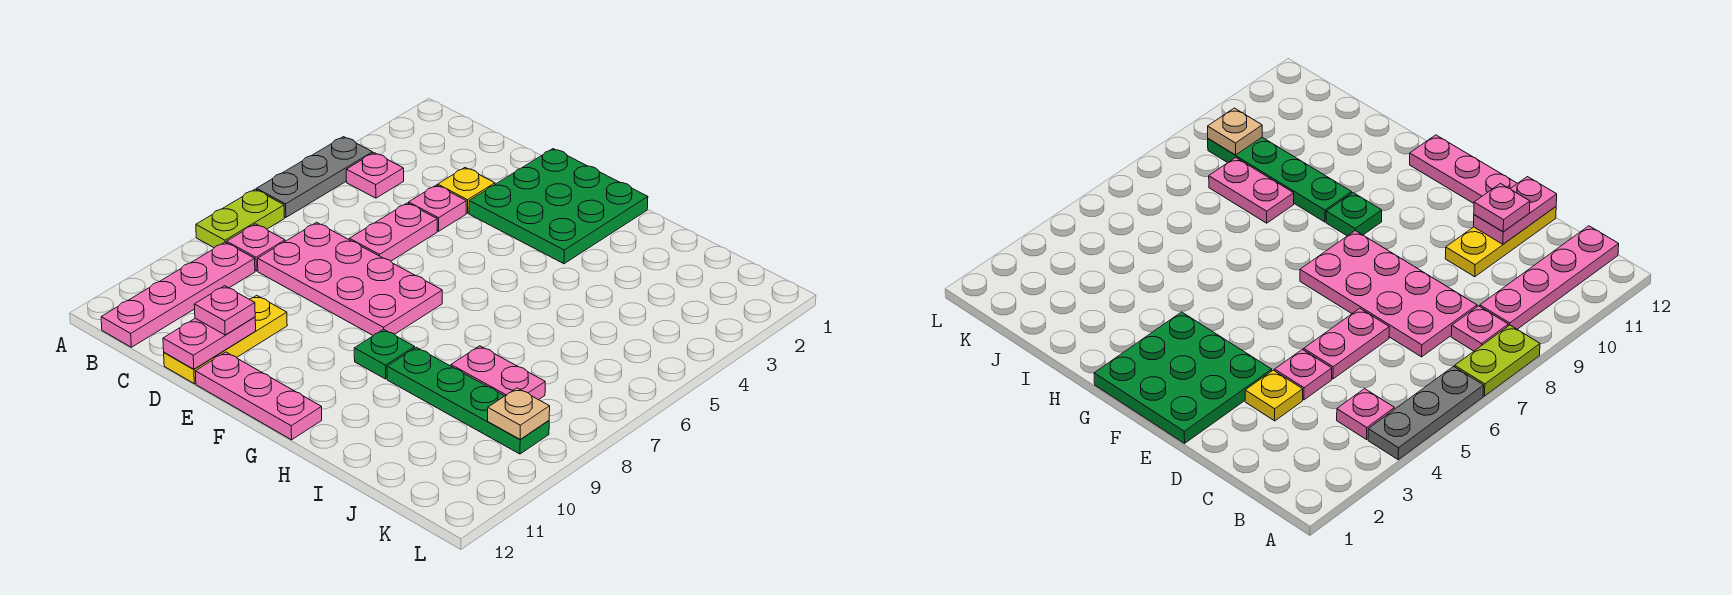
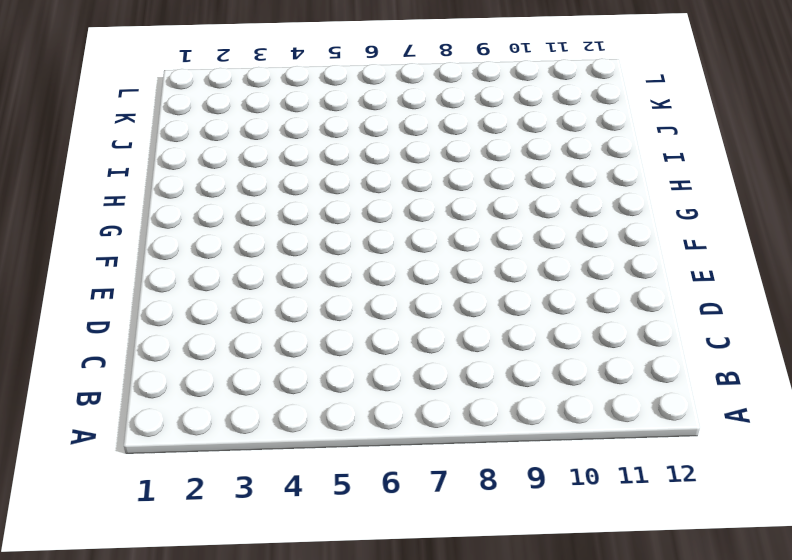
none -> grey plate A4:A6 level 1
none -> lime plate A7:A8 level 1
none -> pink plate B4 level 1

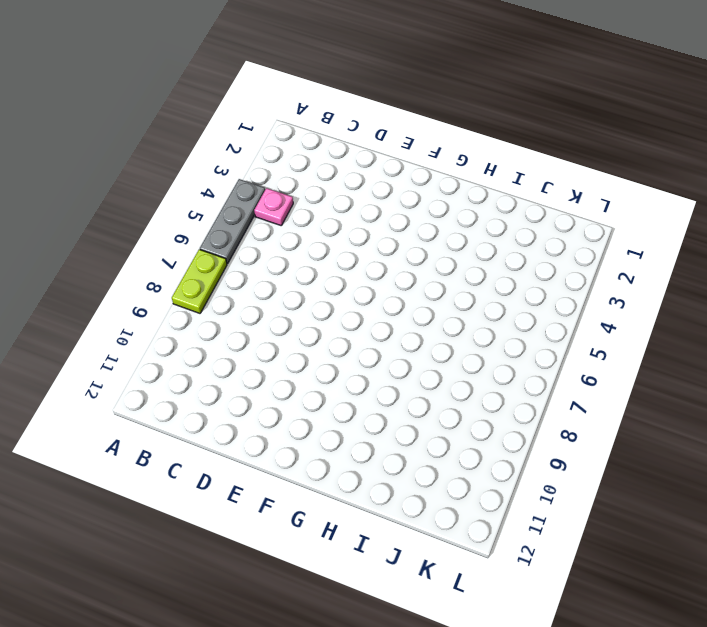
none -> pink plate B8 level 1
none -> pink plate B9:B12 level 1
none -> pink plate C7:F8 level 1

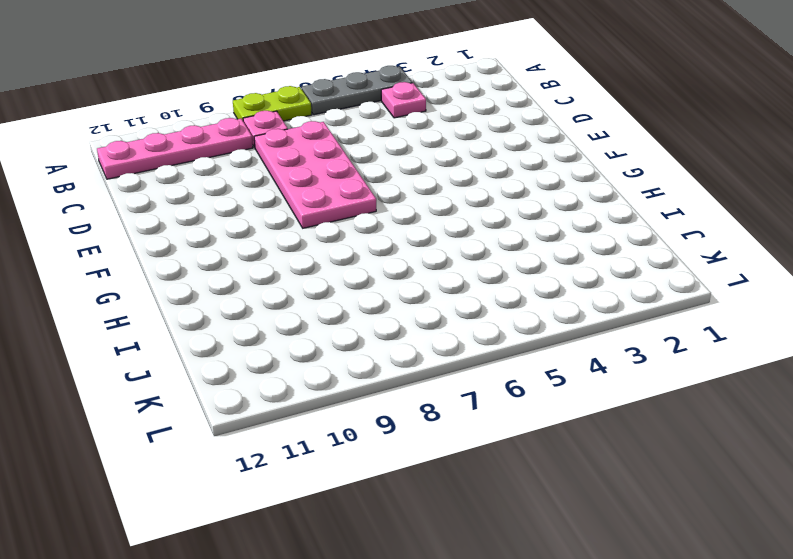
none -> yellow plate D3 level 1
none -> pink plate D4 level 1
none -> pink plate D5:D6 level 1

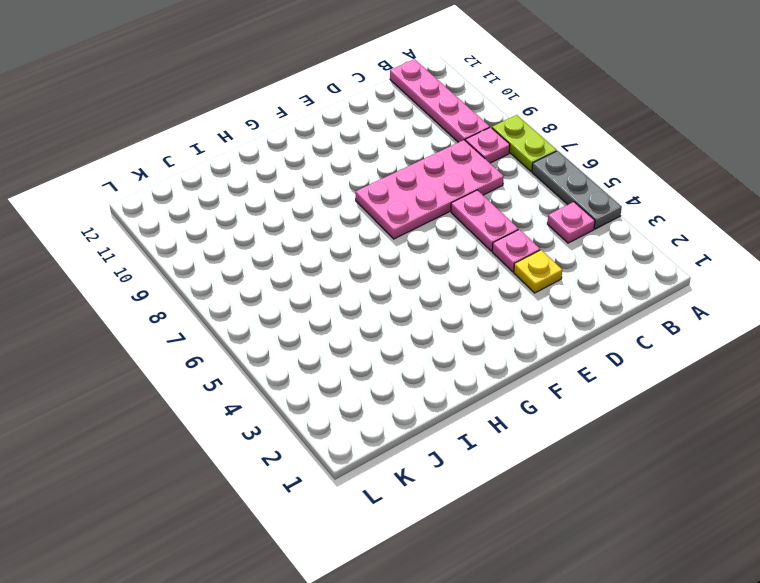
none -> yellow plate D10:D12 level 1
none -> green plate E1:G3 level 1
none -> pink plate E12:G12 level 1

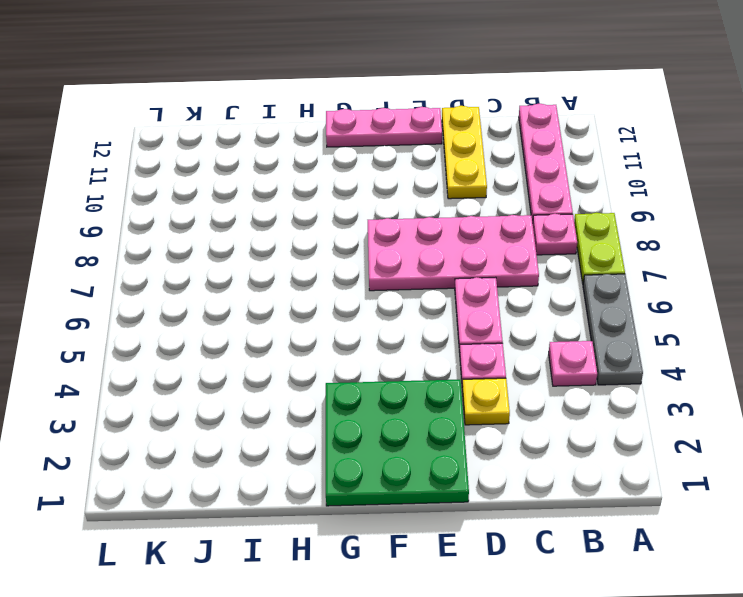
none -> green plate G9 level 1
none -> green plate H9:K9 level 1
none -> pink plate I8:J8 level 1

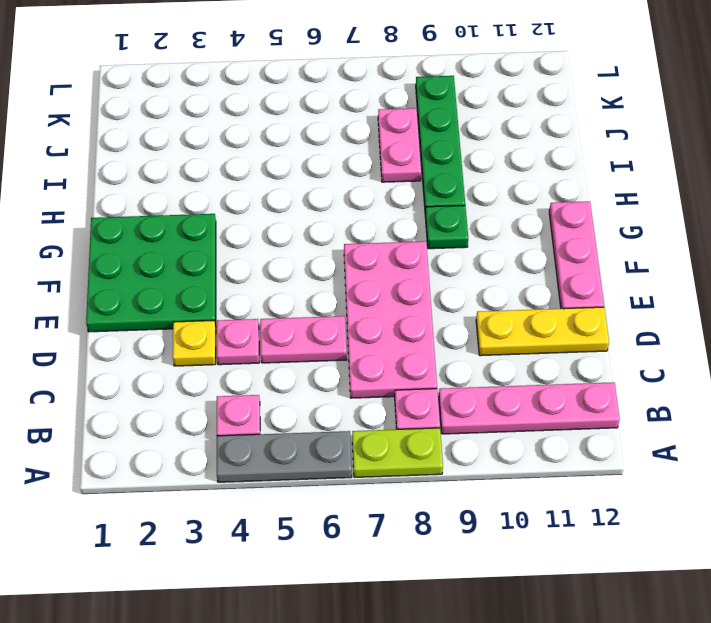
none -> pink plate D11:D12 level 2
none -> tan plate K9 level 2
none -> pink plate D11 level 3

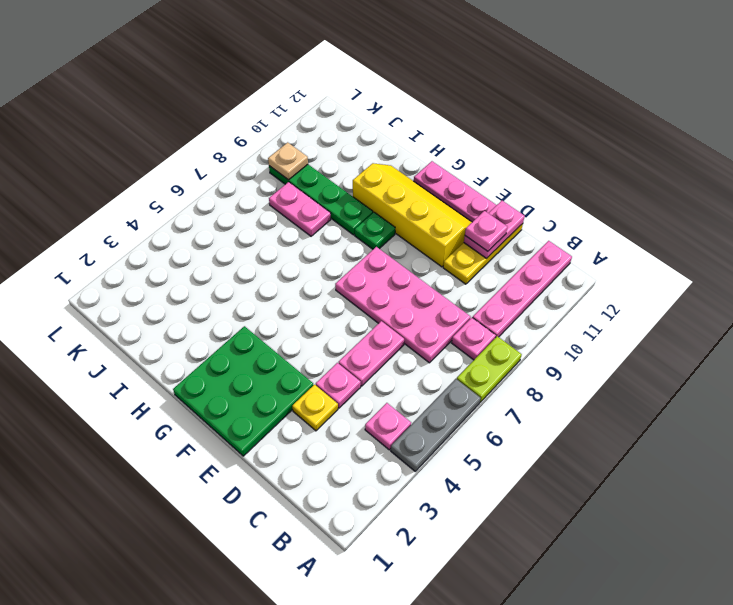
yellow slope E10:H11 level 1 top 10 -> none

